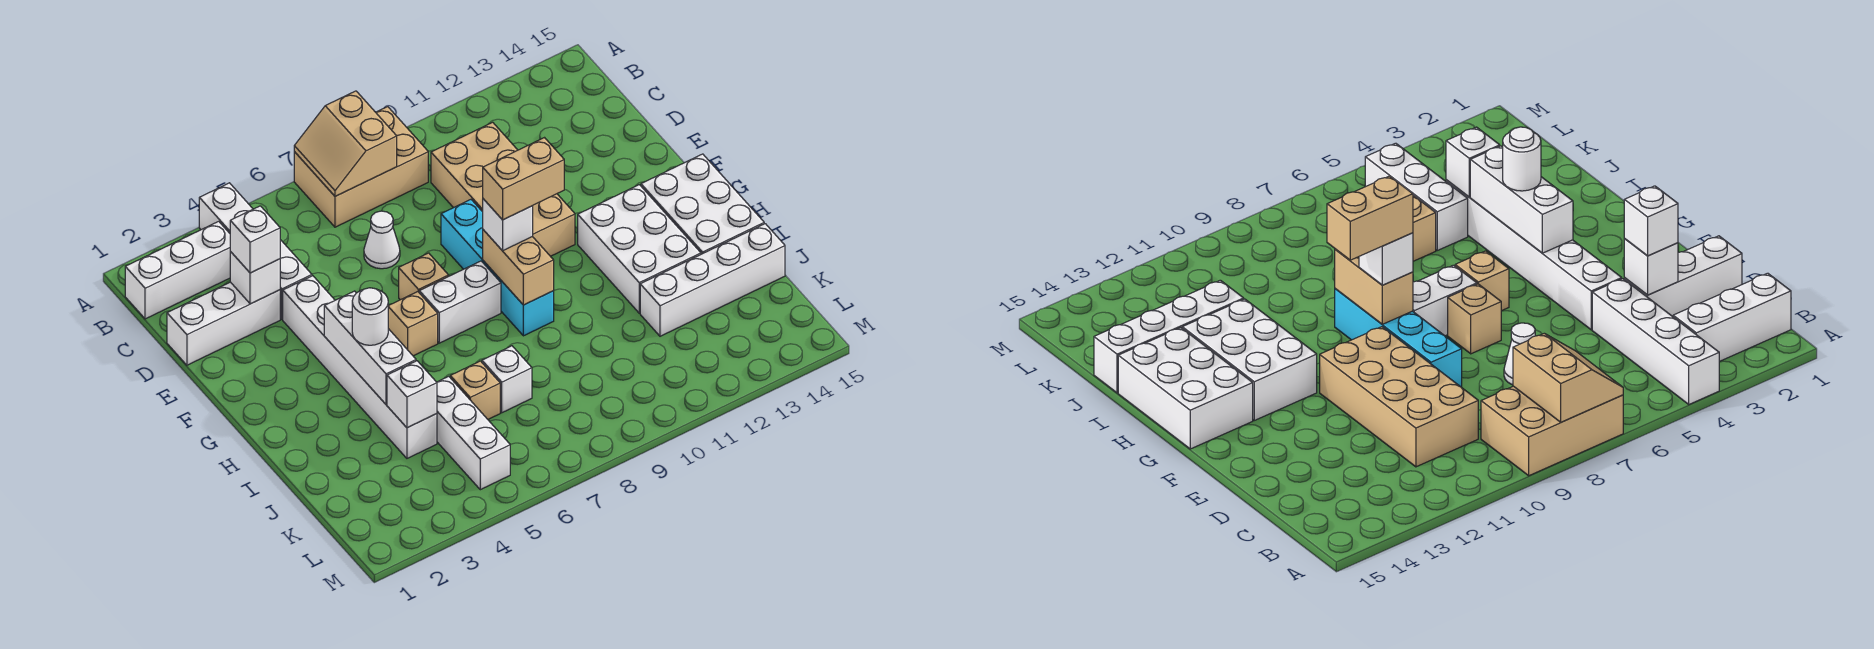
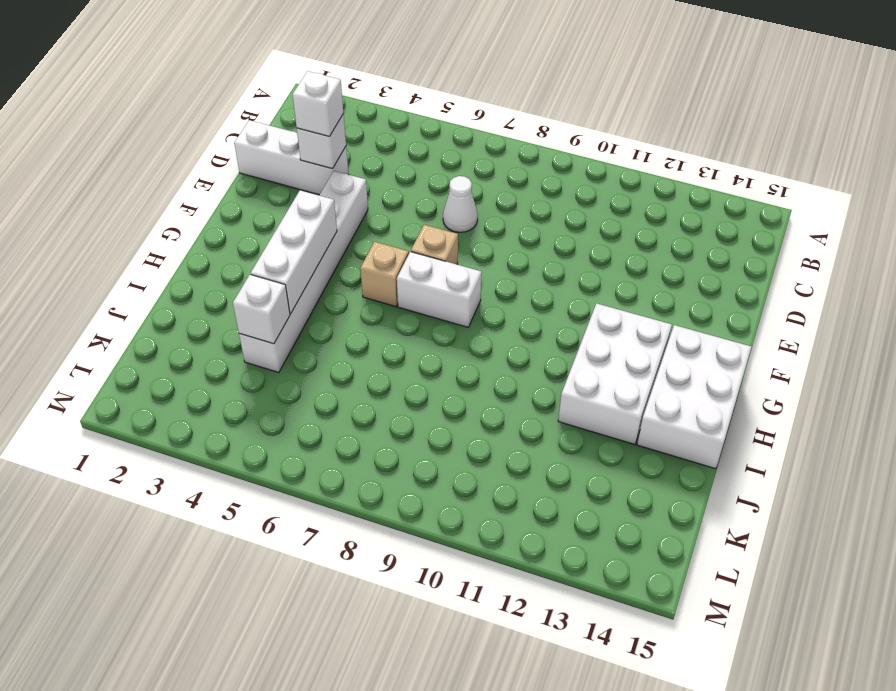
none -> white brick A4:D4 level 1
none -> tan brick A7:B9 level 1
none -> white brick B1:B3 level 1

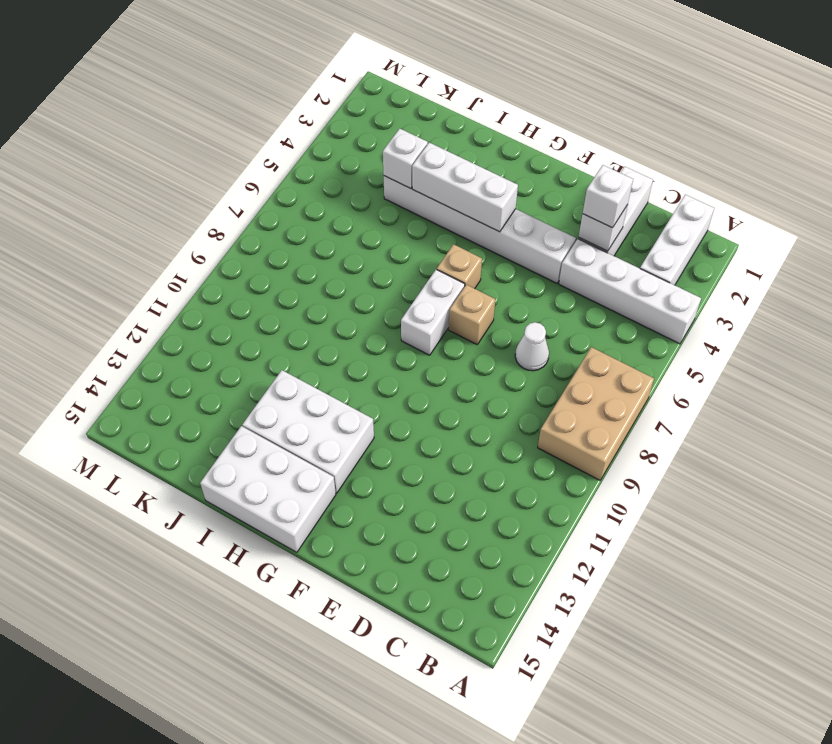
none -> tan brick C10:F11 level 1
none -> cyan brick E9:H9 level 1
none -> white brick J5:L5 level 1

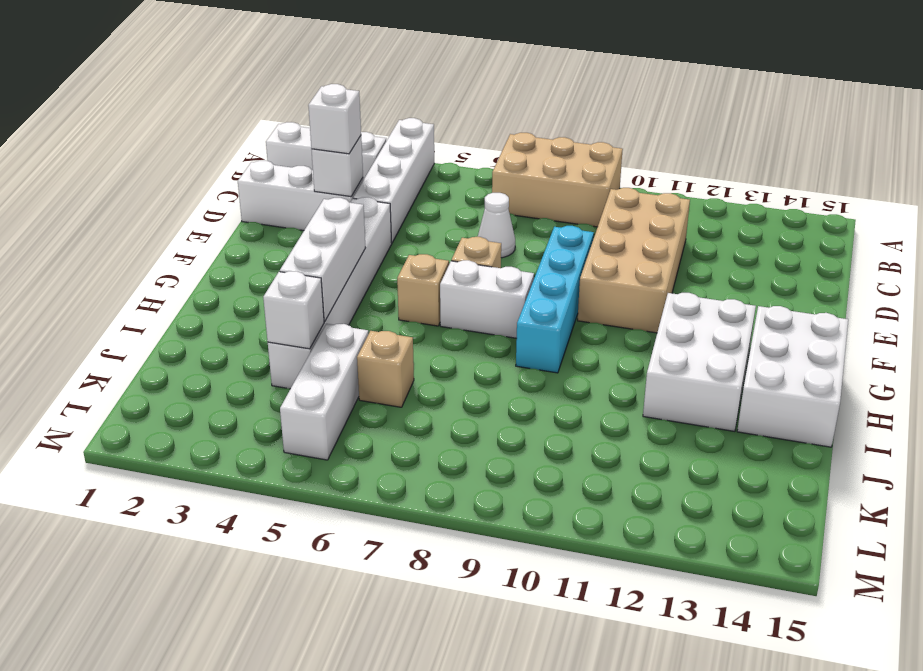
none -> white brick J7 level 1
none -> white brick J12:J15 level 1
none -> tan slope A7:B8 level 2 top 8

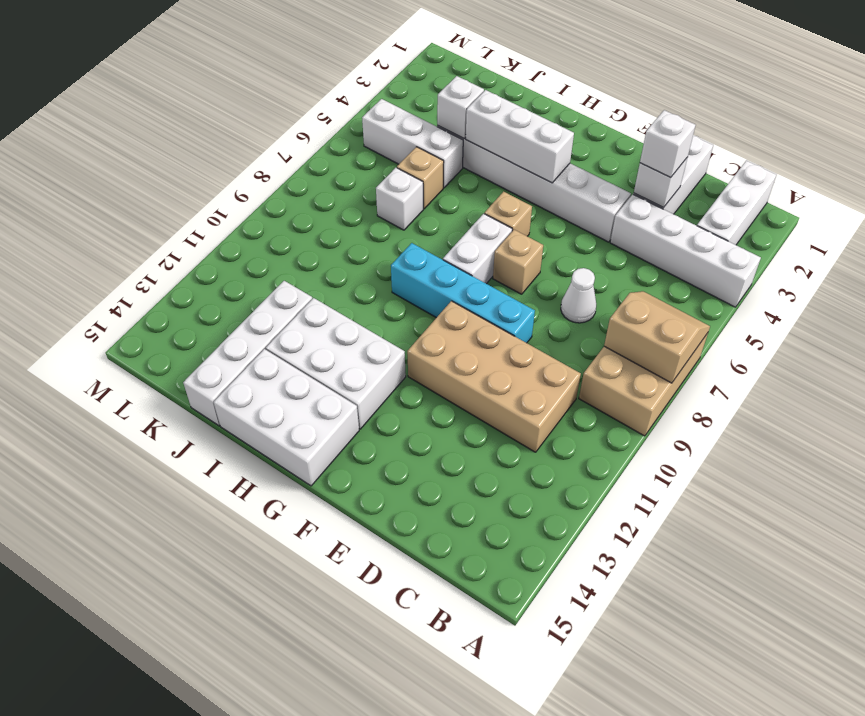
none -> tan brick G9:H9 level 2
none -> white brick G9 level 3
none -> white round brick H4 level 3

